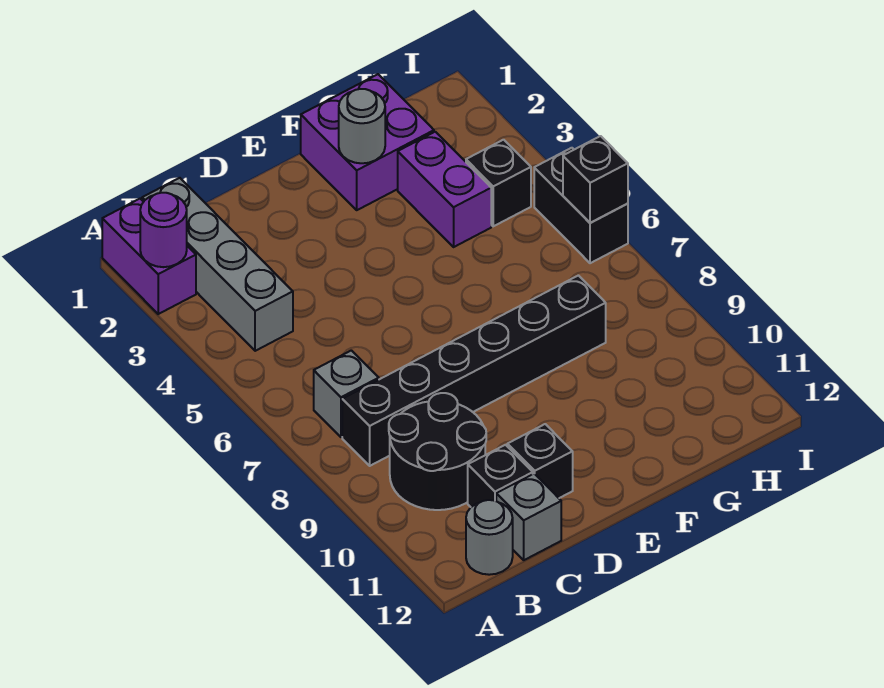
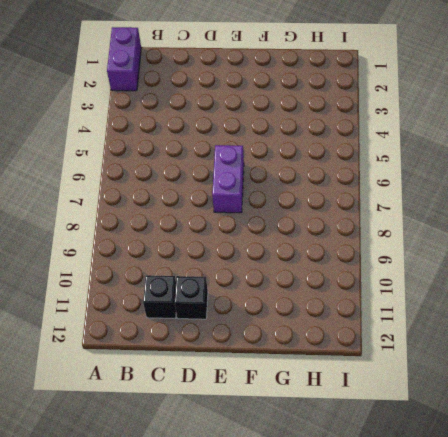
purple brick E6:E7 level 1 -> purple brick G3:G4 level 1
none -> grey brick B1:B4 level 1
none -> grey brick B7 level 1
none -> black brick B8:G8 level 1

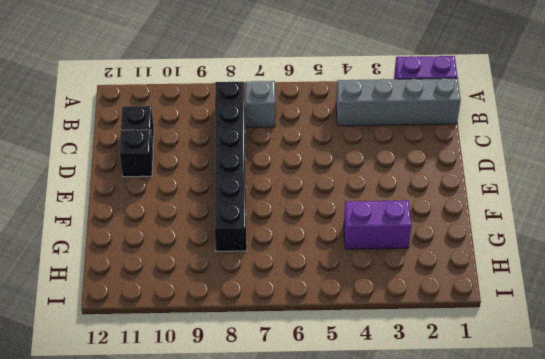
none -> black round brick B9:C10 level 1
none -> grey round brick B12 level 1
none -> grey brick C12 level 1

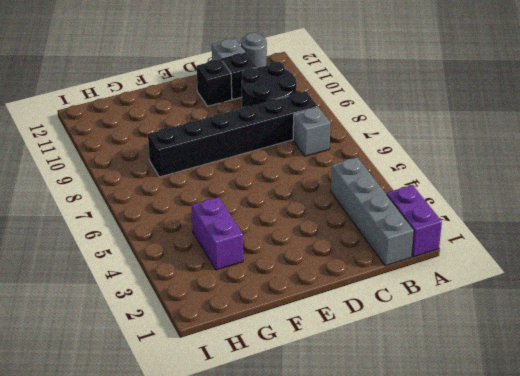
none -> purple brick F1:G2 level 1
none -> black brick H4 level 1
none -> black brick I5:I6 level 1

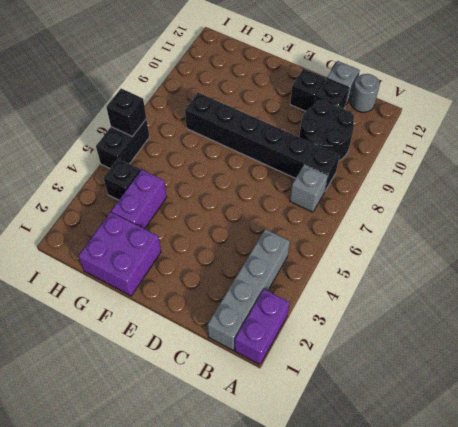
none -> purple round brick A2 level 2
none -> grey round brick F2 level 2

